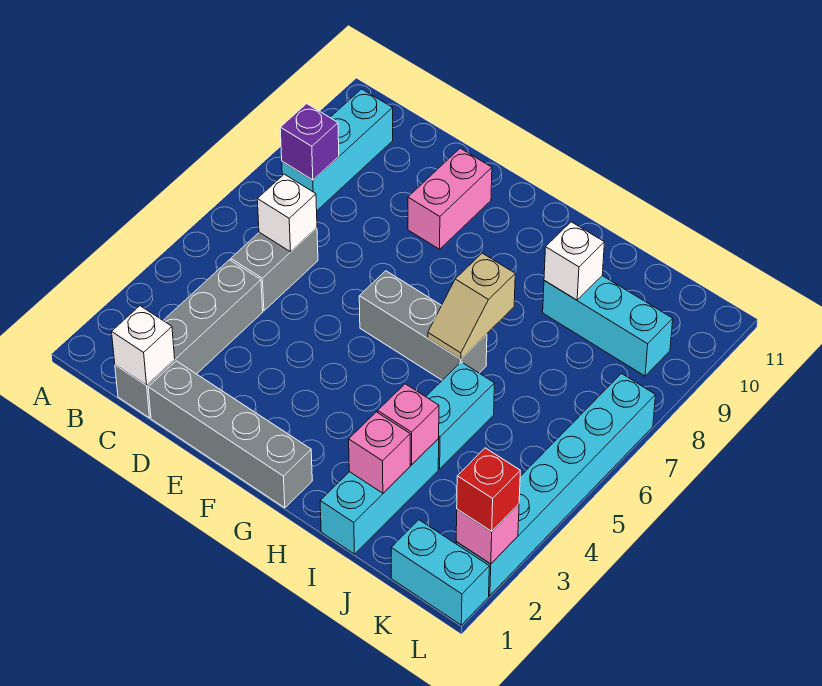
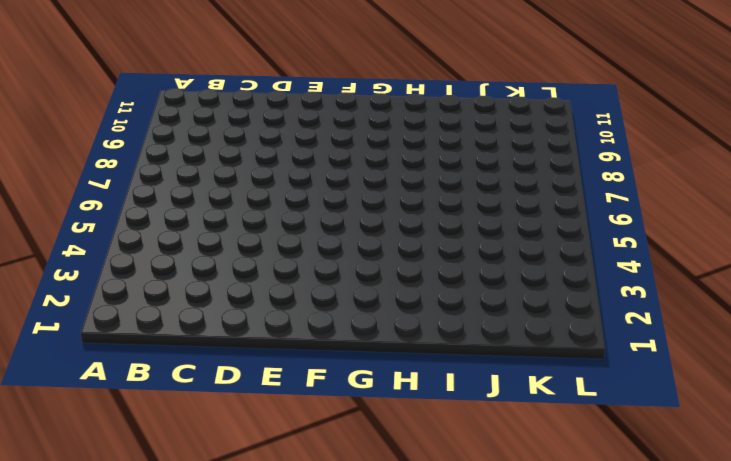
none -> cyan brick B8:B10 level 1
none -> grey brick C1:C4 level 1
none -> grey brick C5:C6 level 1

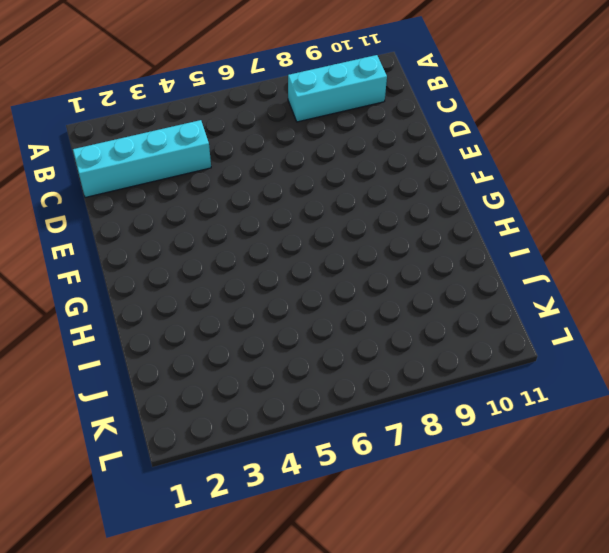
cyan brick C1:C4 level 1 -> grey brick C1:C4 level 1
none -> grey brick C5:C6 level 1
none -> grey brick D1:G1 level 1
none -> pink brick E9:E10 level 1

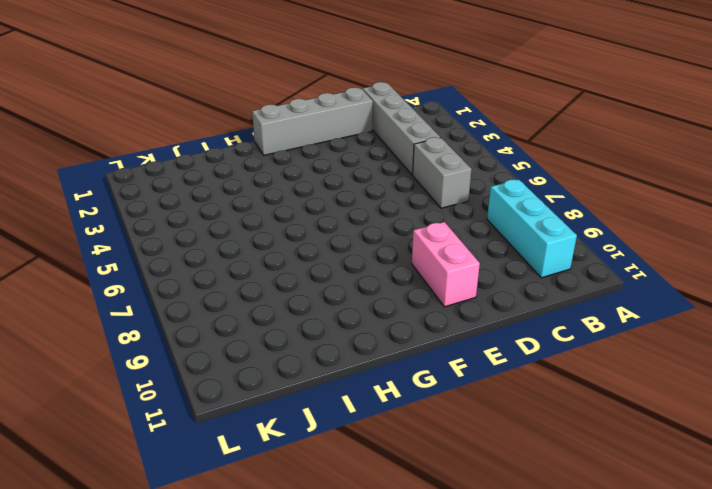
none -> grey brick F6:H6 level 1
none -> cyan brick I1:I3 level 1
none -> cyan brick I4:I5 level 1

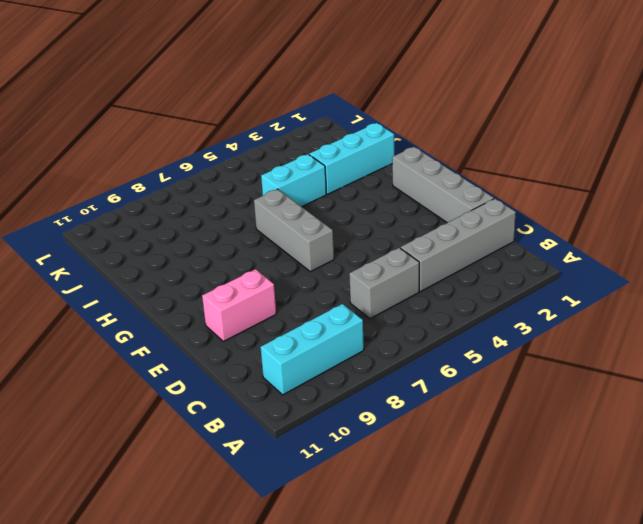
none -> cyan brick I9:K9 level 1
none -> cyan brick K1:L1 level 1
none -> cyan brick L2:L7 level 1

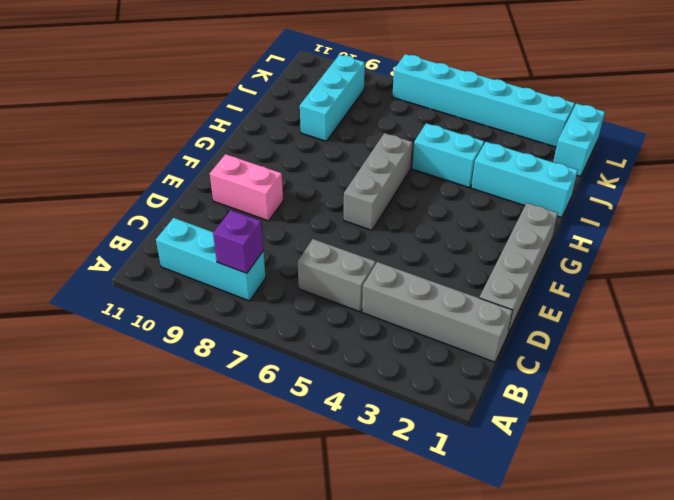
none -> white brick C1 level 2
none -> white brick C6 level 2
none -> tan slope H6:H7 level 2 top 7

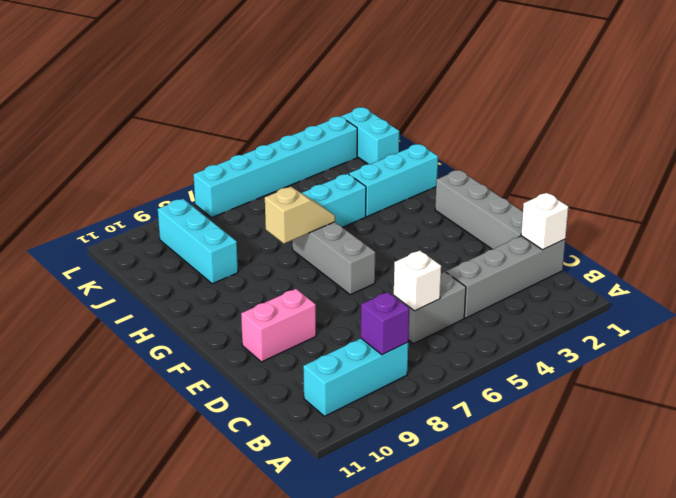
none -> pink brick I2 level 2
none -> pink brick I3 level 2
none -> white brick I9 level 2

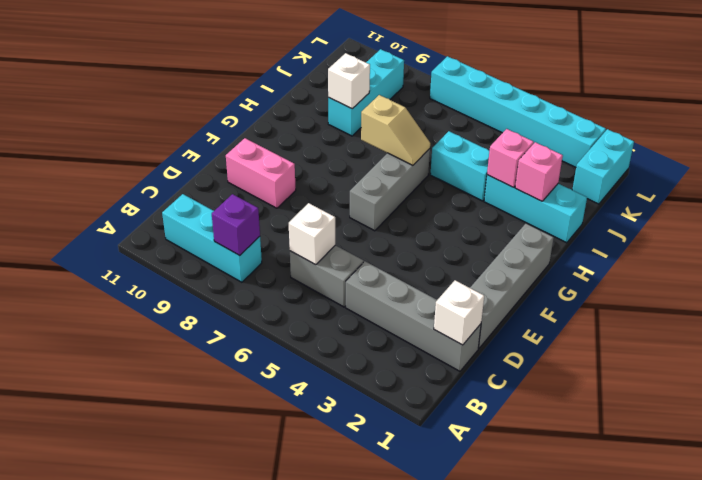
none -> pink brick L2 level 2
none -> red brick L2 level 3

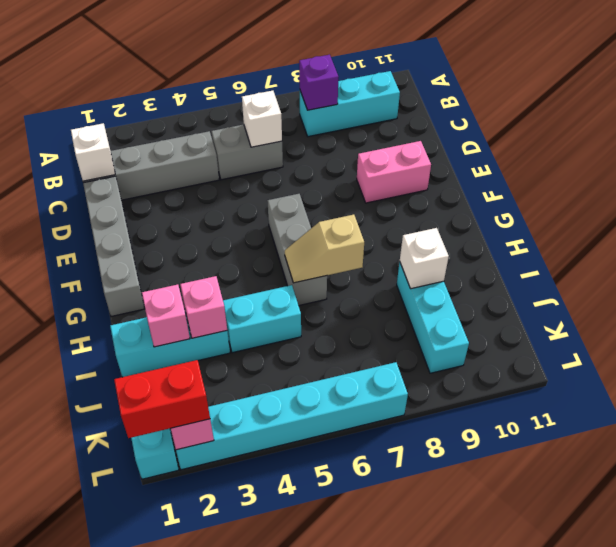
red brick L1:L2 level 3 -> red brick L2 level 3

